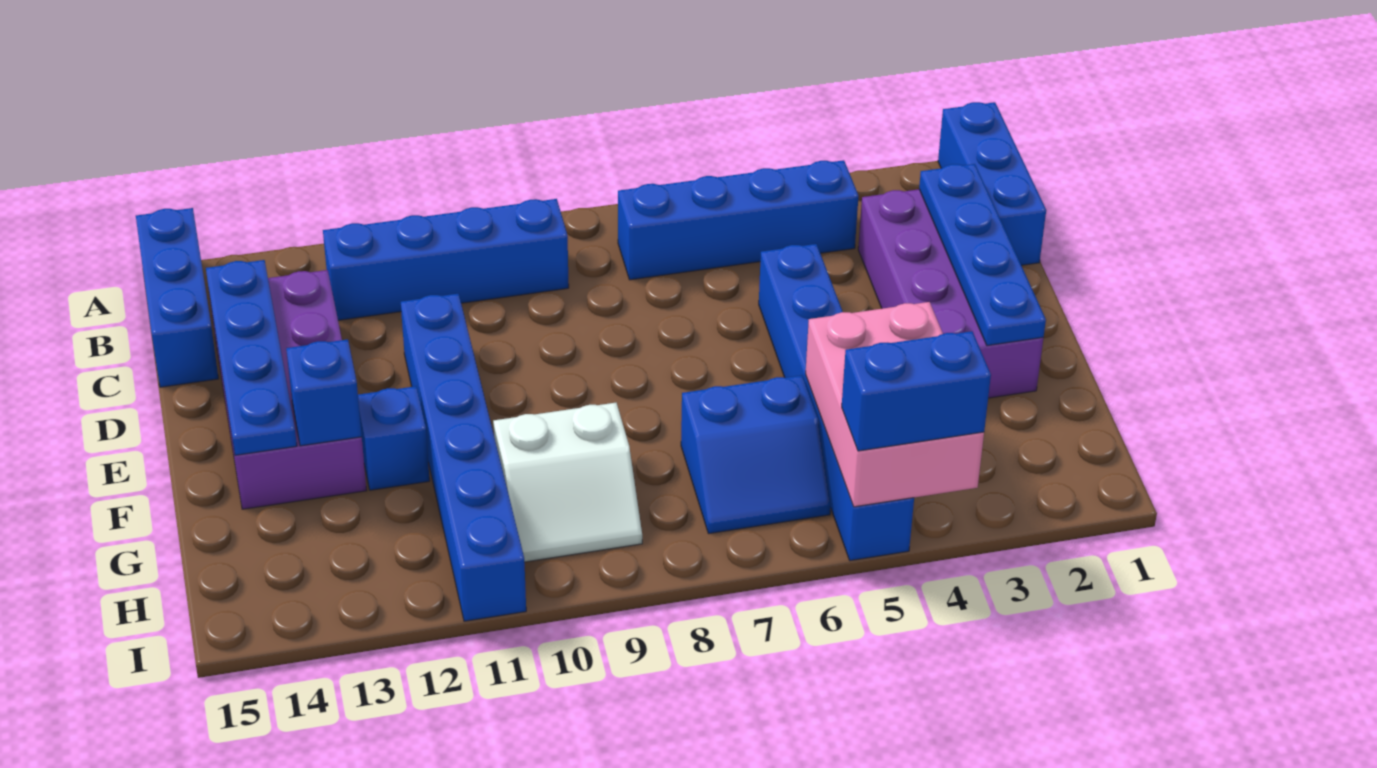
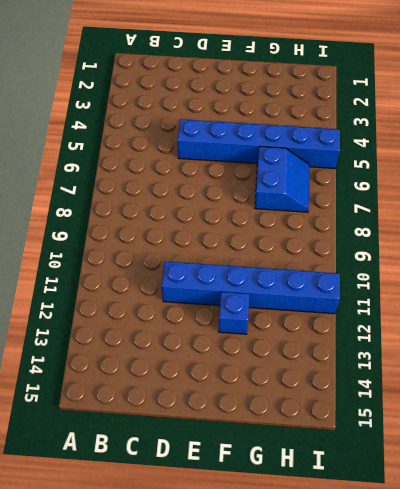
none -> blue brick A1:C1 level 1
none -> blue brick A15:C15 level 1
none -> blue brick B4:B7 level 1

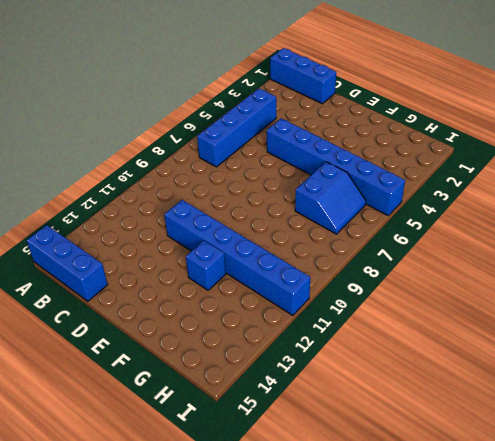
none -> blue brick B9:B12 level 1
none -> purple brick C2:F3 level 1
none -> purple brick C13:F14 level 1

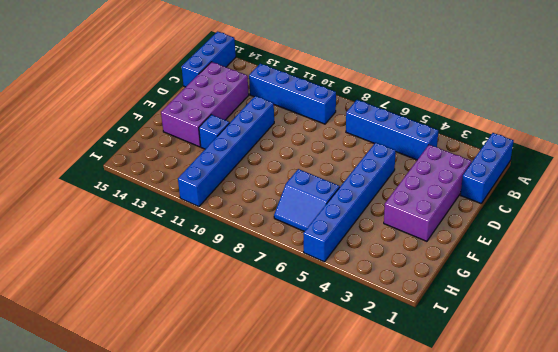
none -> white slope G9:H10 level 1 top G
none -> blue plate C2:F2 level 2
none -> blue plate C14:F14 level 2

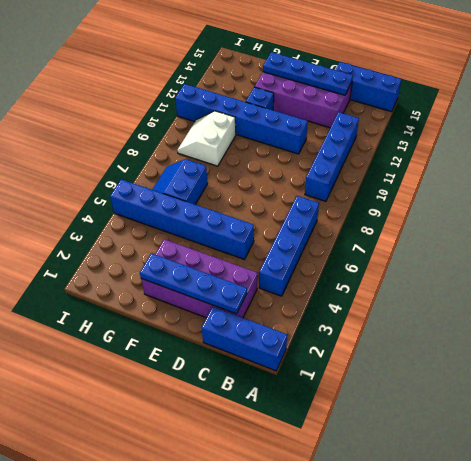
none -> blue brick F13 level 2
none -> pink brick G4:I5 level 2
none -> blue brick I4:I5 level 3

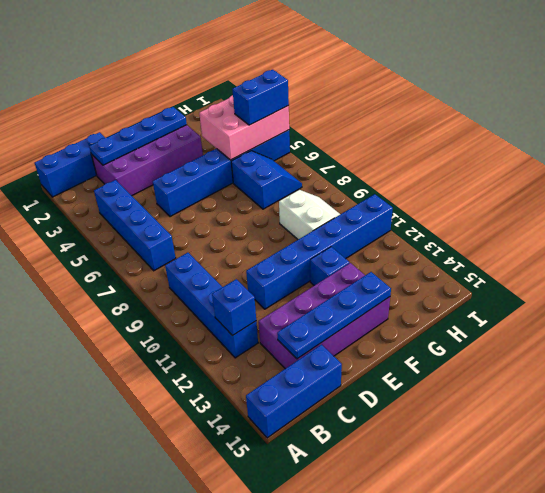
blue brick B12 level 2 -> blue brick F13 level 2
blue brick H5:I5 level 3 -> blue brick I4:I5 level 3

